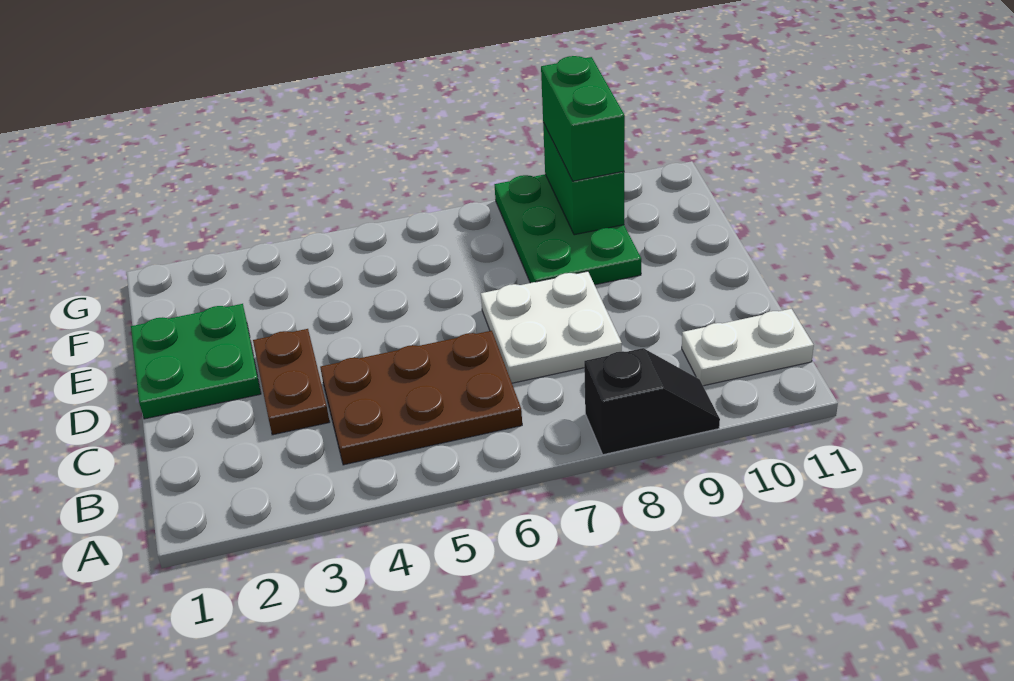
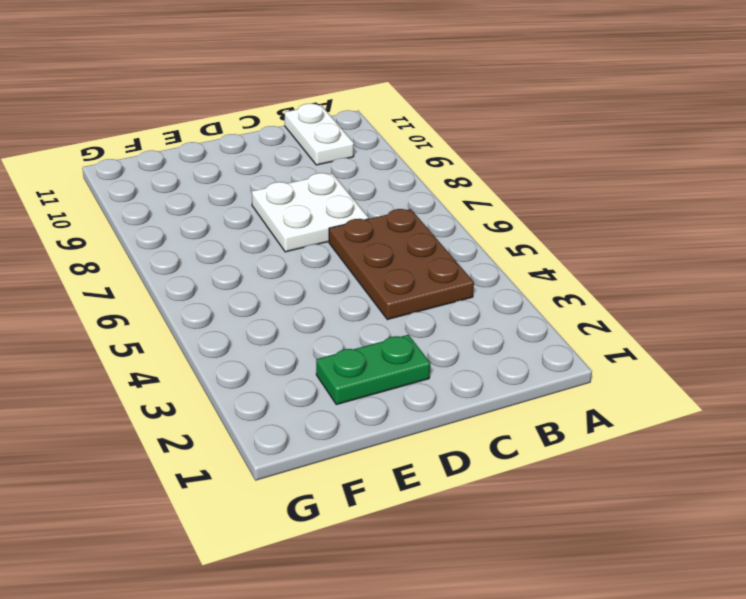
green plate D2:E2 level 1 -> green plate D1:E2 level 1
none -> black slope A8:A9 level 1 top 8
none -> brown plate C3:D3 level 1

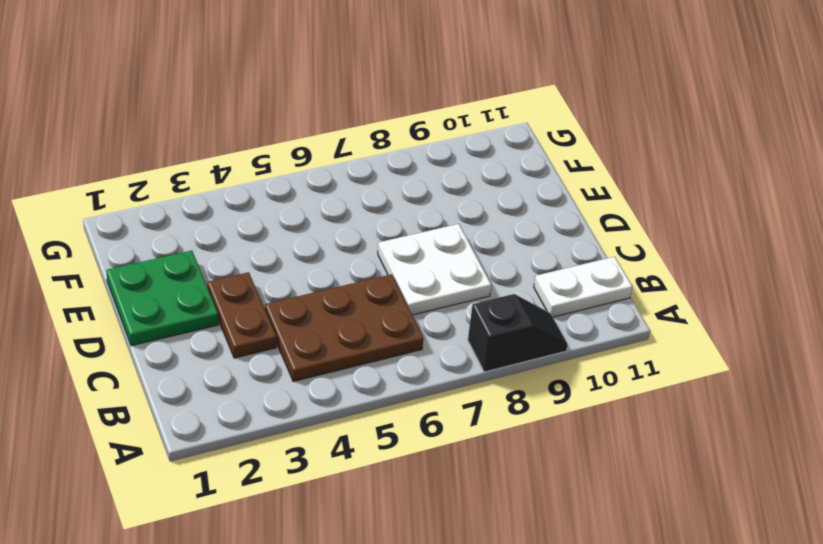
none -> green plate E8:G9 level 1
none -> green brick F9:G9 level 2

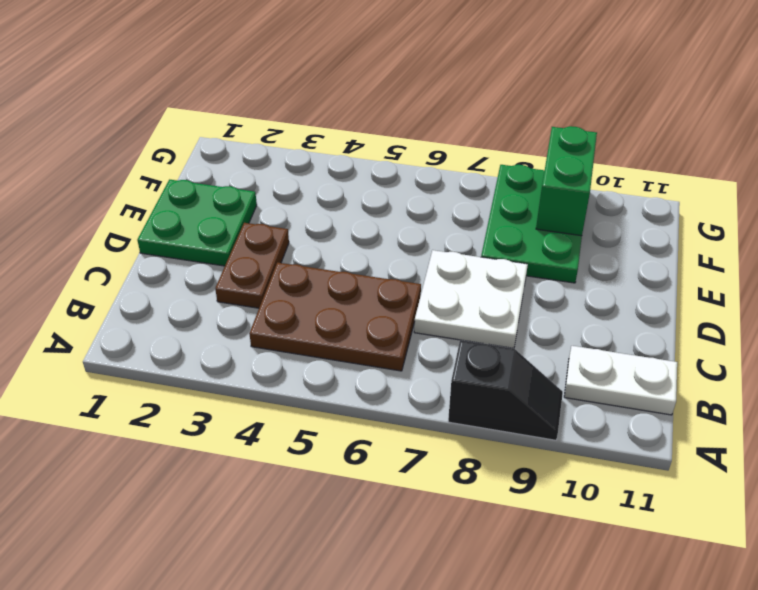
none -> green brick F9:G9 level 3

